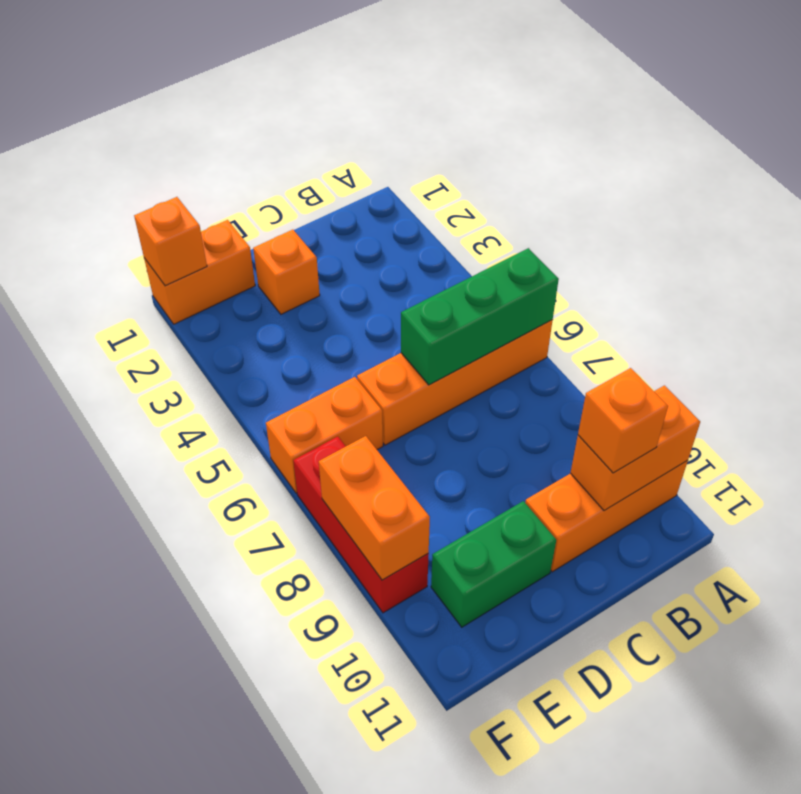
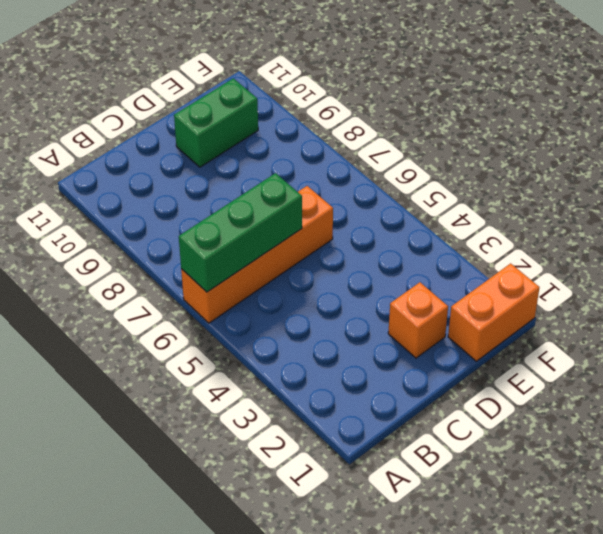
none -> orange brick A10:C10 level 1
none -> orange brick E6:F6 level 1
none -> red brick F7:F9 level 1

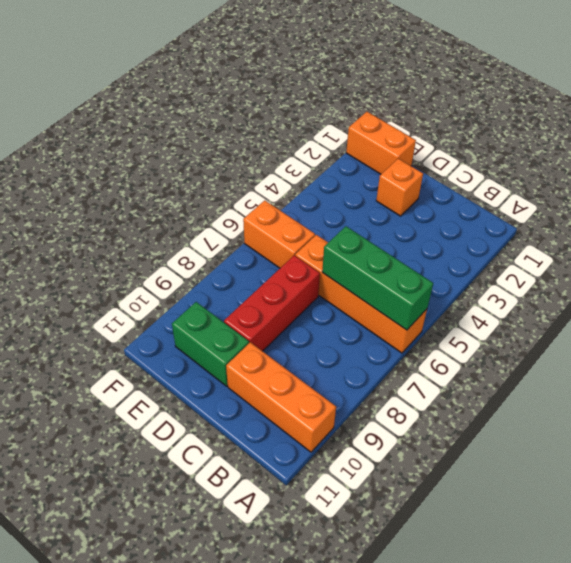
red brick D7:D9 level 1 -> red brick F7:F9 level 1
none -> orange brick A10:B10 level 2
none -> orange brick F1 level 2
none -> orange brick F8:F9 level 2

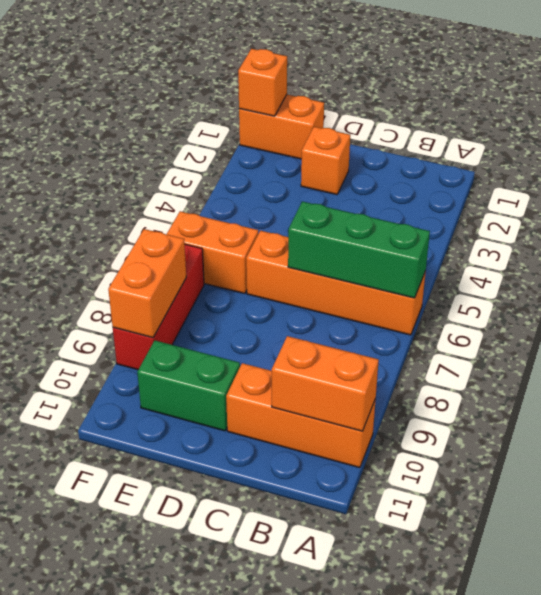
none -> orange brick B10 level 3

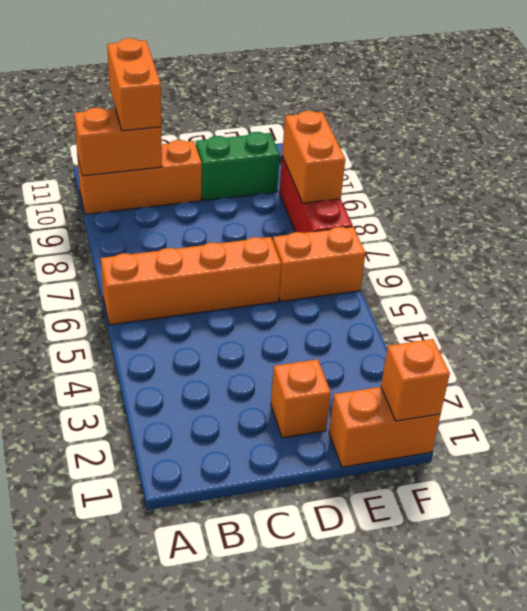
orange brick B10:B11 level 3 -> orange brick B10 level 3
none -> green brick A6:C6 level 2

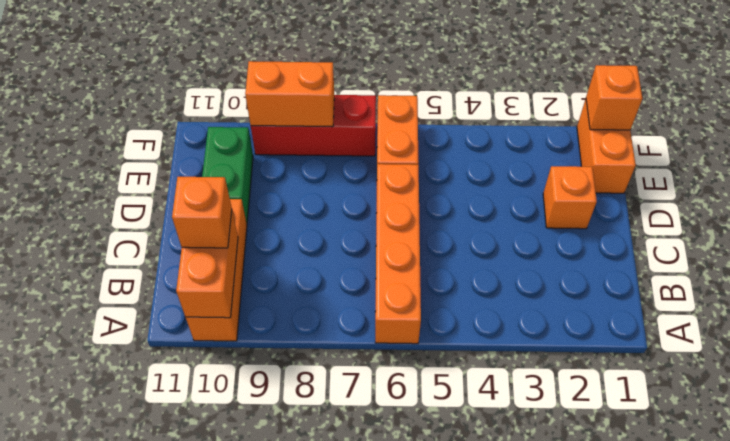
none -> green brick A6:C6 level 2

